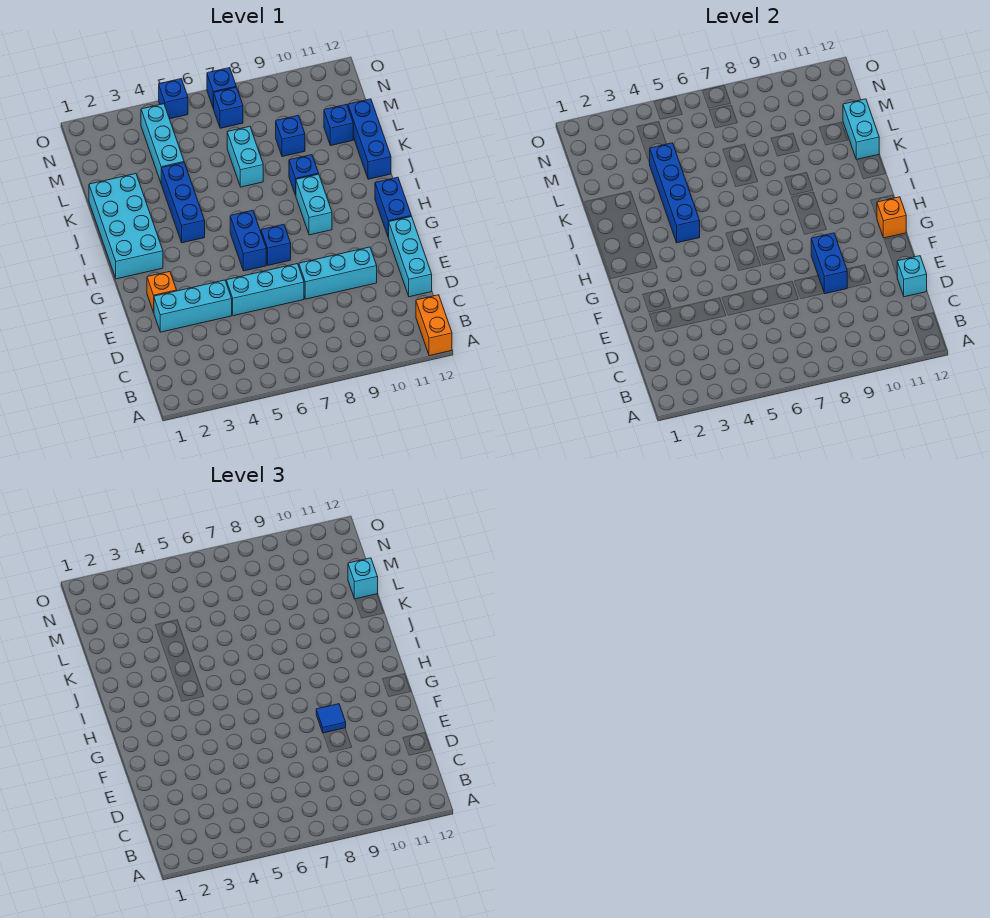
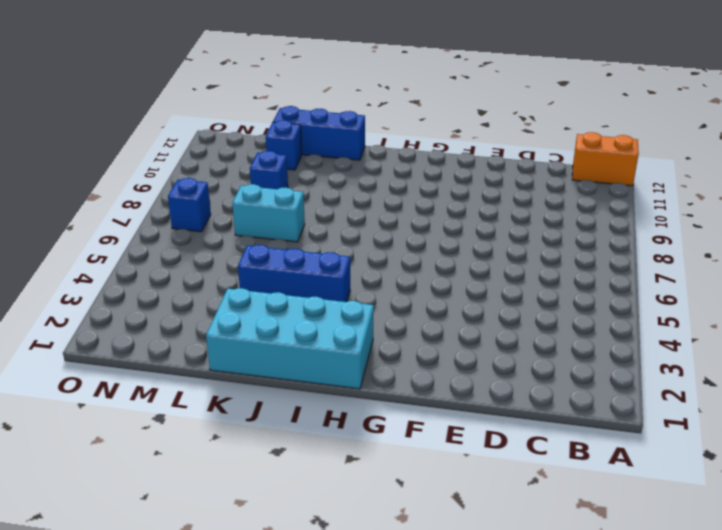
none -> cyan brick D12:F12 level 1
none -> cyan brick E2:E4 level 1
none -> cyan brick E5:E7 level 1

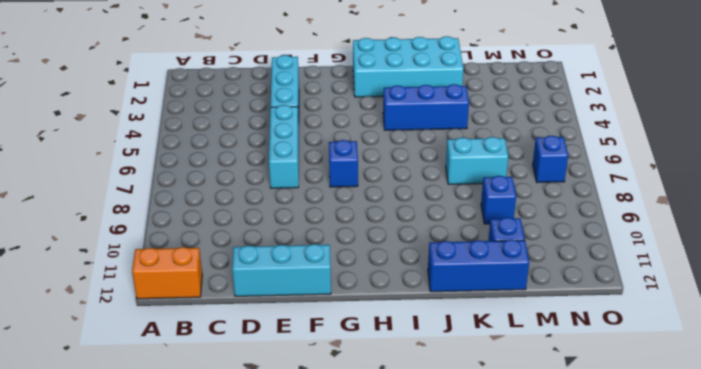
none -> cyan brick E8:E10 level 1
none -> orange brick F2 level 1
none -> blue brick G6:H6 level 1

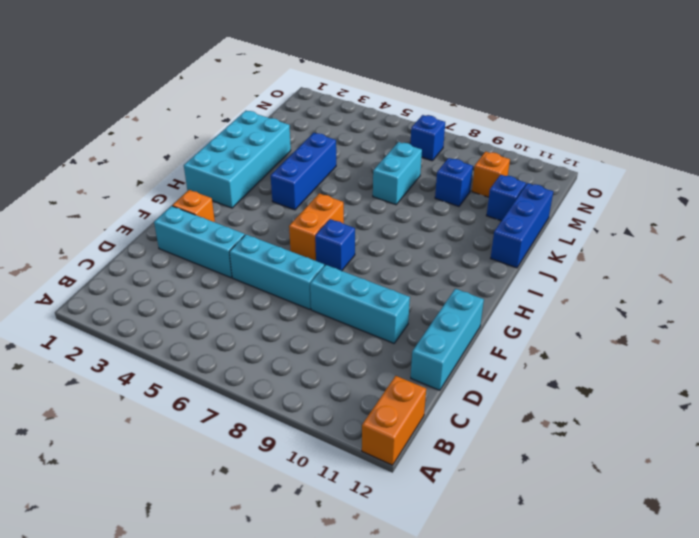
orange brick G6:H6 level 1 -> blue brick G6:H6 level 1
orange brick M10 level 1 -> orange brick G12 level 2
none -> blue brick G12:H12 level 1
none -> cyan brick H9:I9 level 1
none -> blue brick J9 level 1

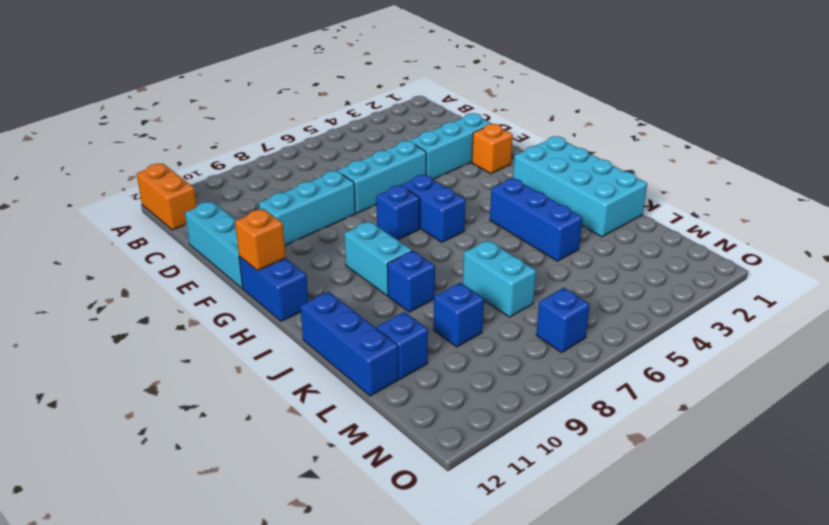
none -> cyan brick L4:N4 level 1
none -> blue brick O5 level 1
none -> blue brick O7 level 1

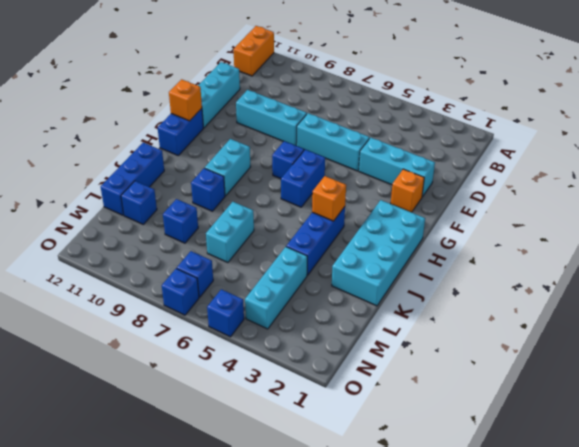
orange brick I4 level 2 -> blue brick I4:L4 level 2
none -> cyan brick D12 level 2
none -> blue brick E9:F9 level 2
none -> cyan brick K12:L12 level 2

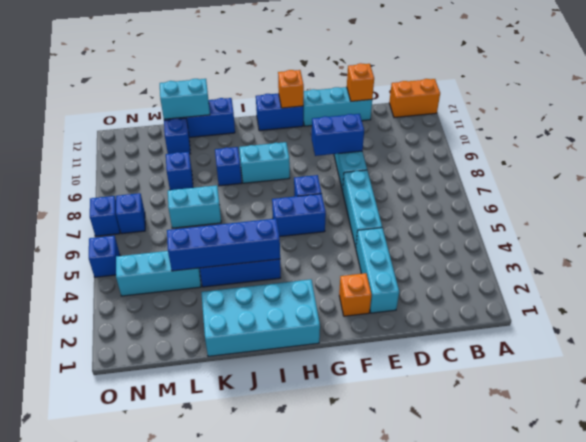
orange brick D12 level 2 -> cyan brick D12 level 2
none -> blue tile F9 level 3
none -> cyan brick L12 level 3

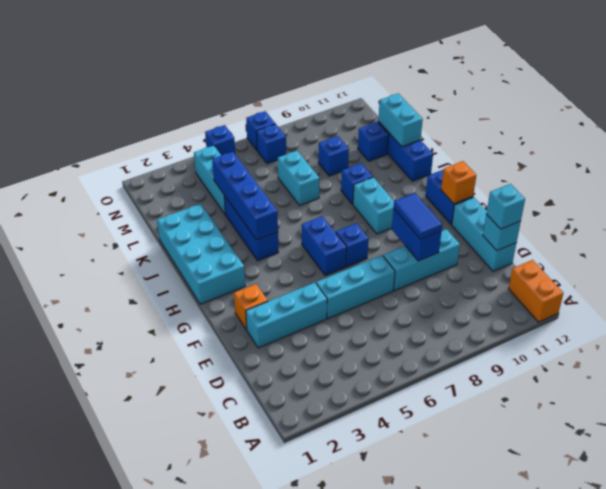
cyan brick D12 level 3 -> cyan brick L12 level 3
blue tile E9:F9 level 3 -> blue tile F9 level 3

